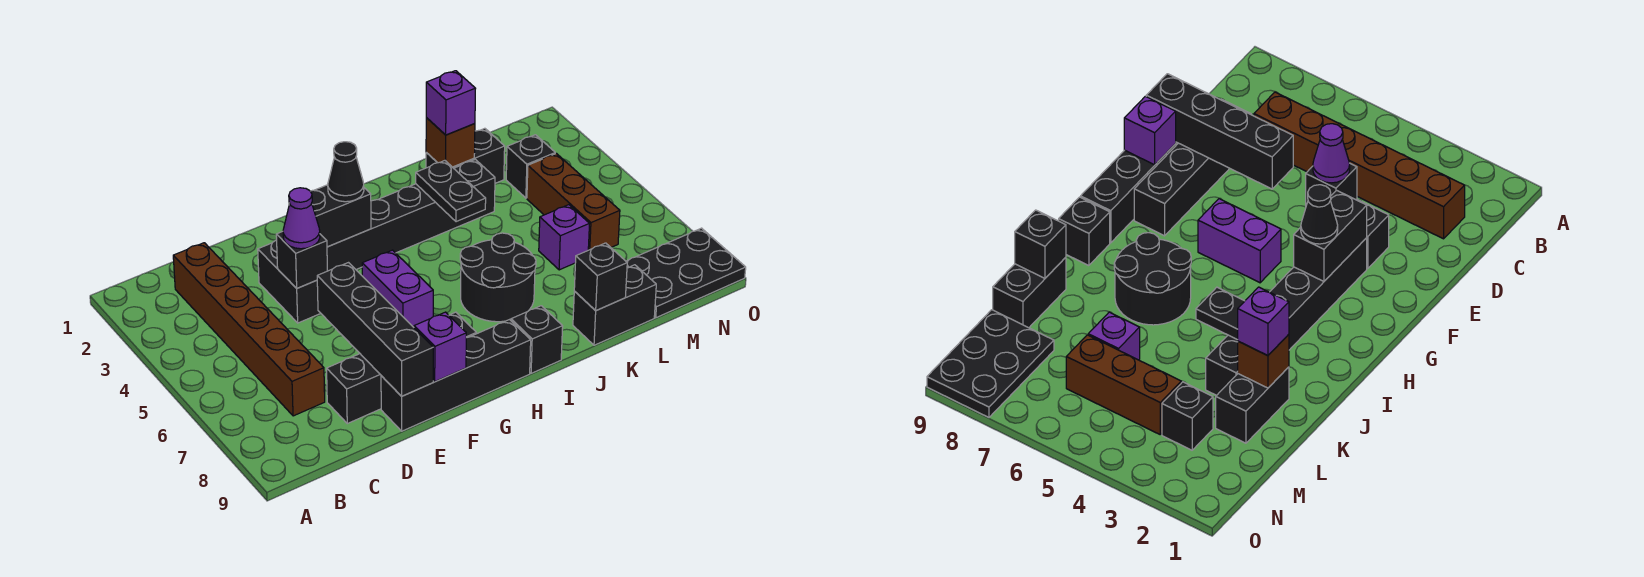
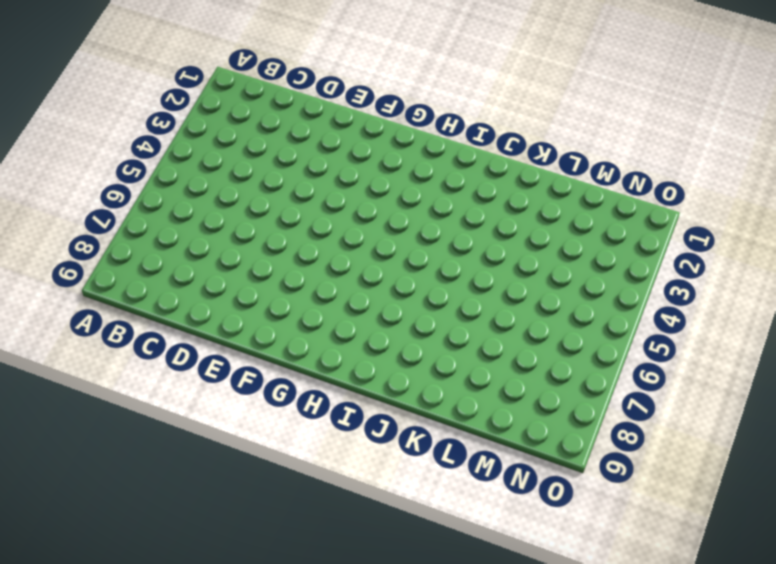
none -> brown brick C2:C7 level 1
none -> black brick D8:G8 level 1
none -> black brick E3:E4 level 1

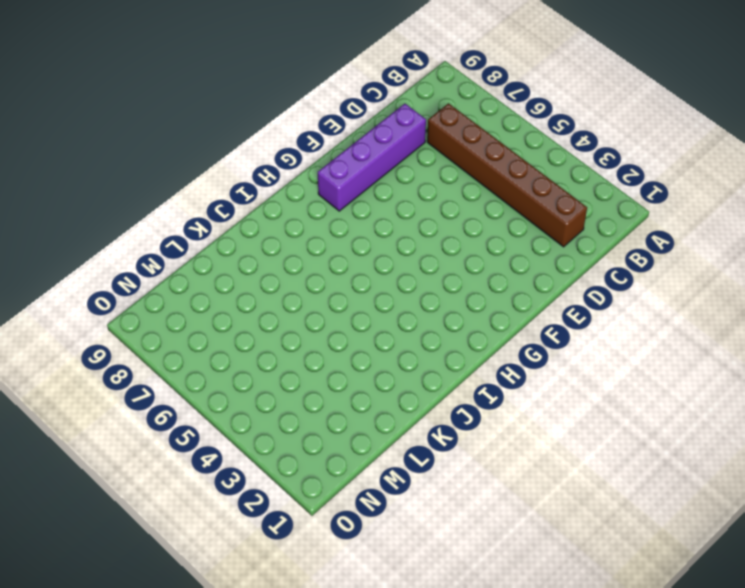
purple brick D8:G8 level 1 -> black brick D8:G8 level 1
none -> black brick E3:E4 level 1
none -> black brick E9:H9 level 1
none -> black brick F3:K3 level 1

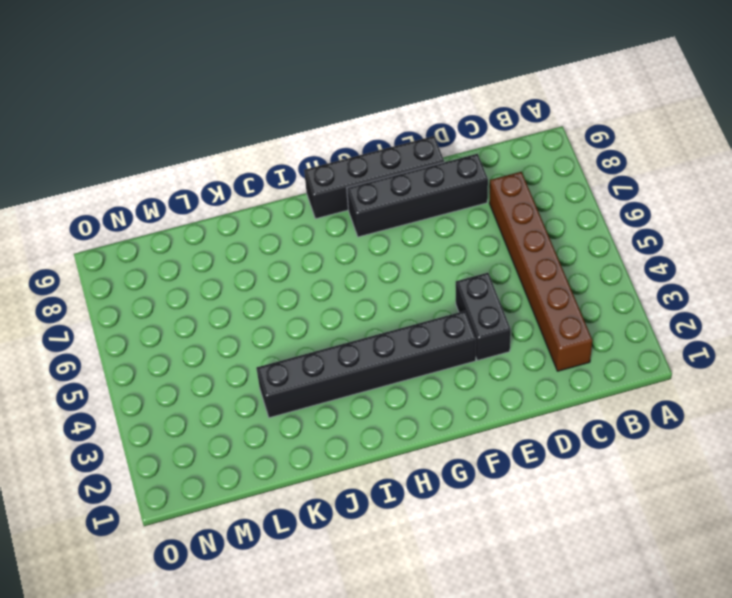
none -> purple brick G5:G6 level 1
none -> black round brick I6:J7 level 1
none -> black brick I9 level 1

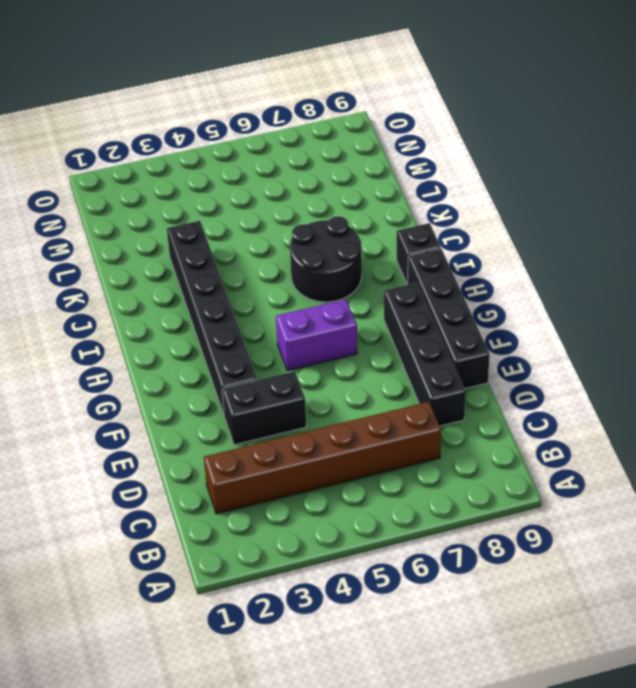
none -> black brick K2:L2 level 1
none -> black brick K9:L9 level 1
none -> purple brick L6 level 1

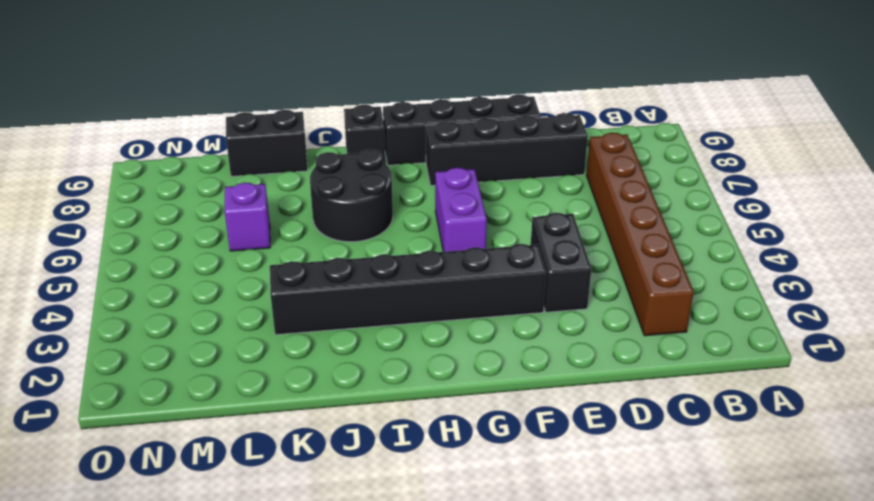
none -> black brick K2:L2 level 1
none -> black brick M3 level 1
none -> brown brick M4:M6 level 1

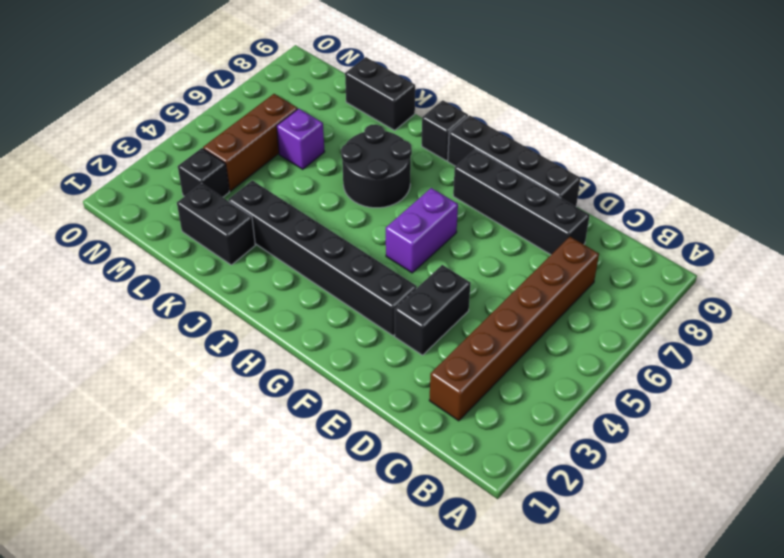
none -> black plate M8:O9 level 1
none -> black brick E4 level 2
none -> black brick E6:E9 level 2

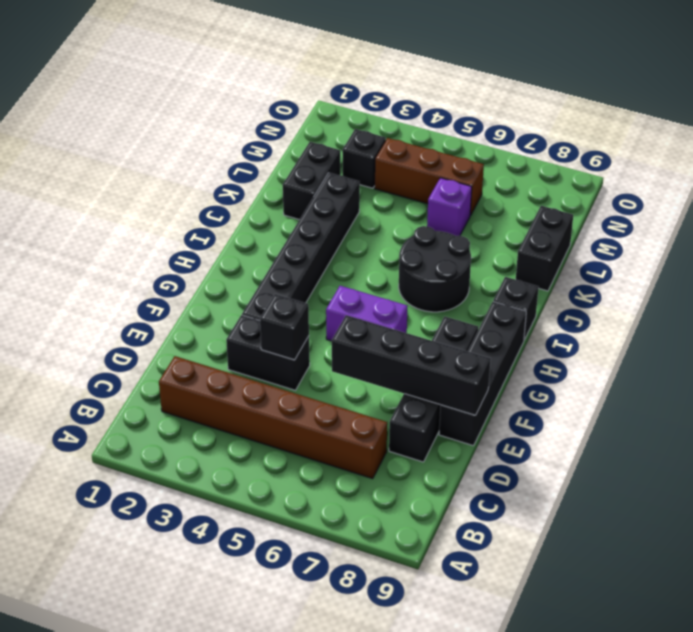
none -> black plate M8:O9 level 1
none -> black brick F3:G3 level 2
none -> purple brick F9 level 2

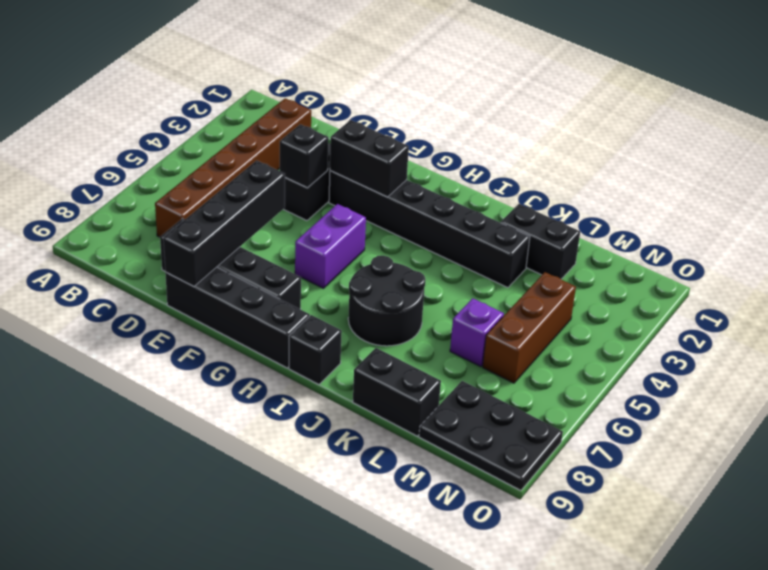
none -> black brick M3 level 1
none -> purple brick F9 level 2
none -> black plate J3:J4 level 2

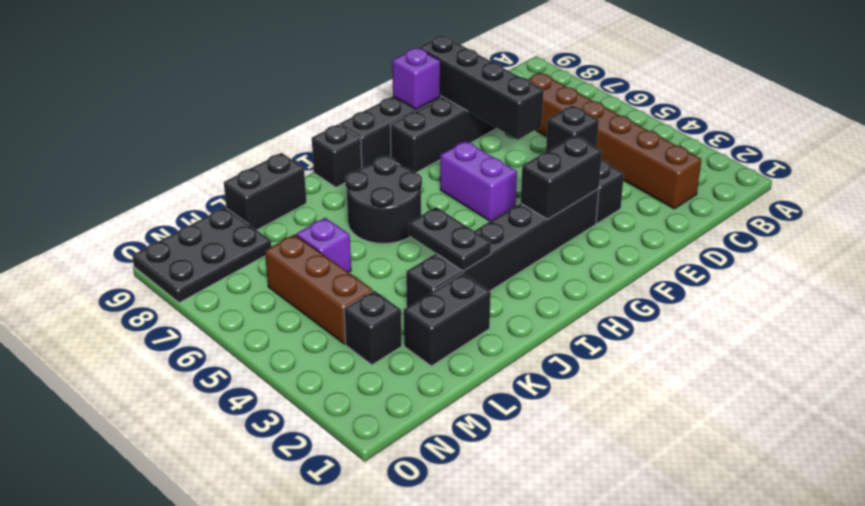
none -> brown brick K2 level 2
none -> black brick K9 level 2
none -> purple cone E4 level 3

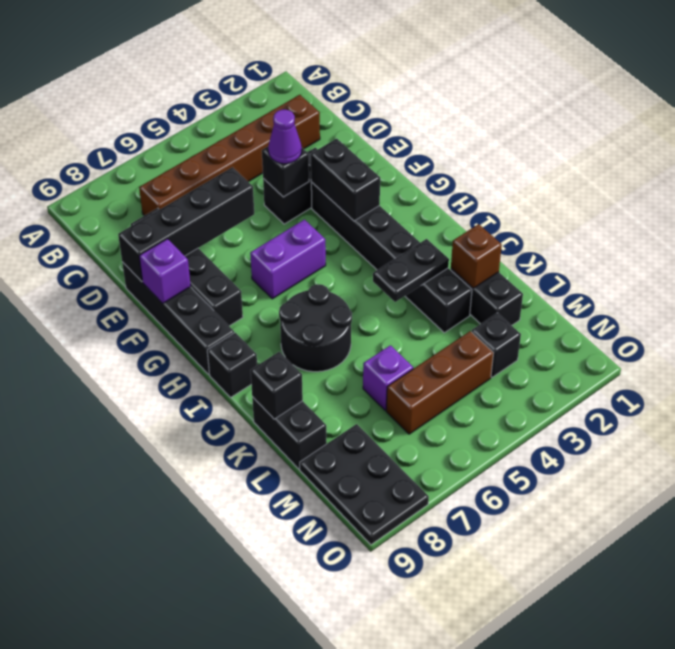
none -> black cone G3 level 3
none -> purple brick K2 level 3

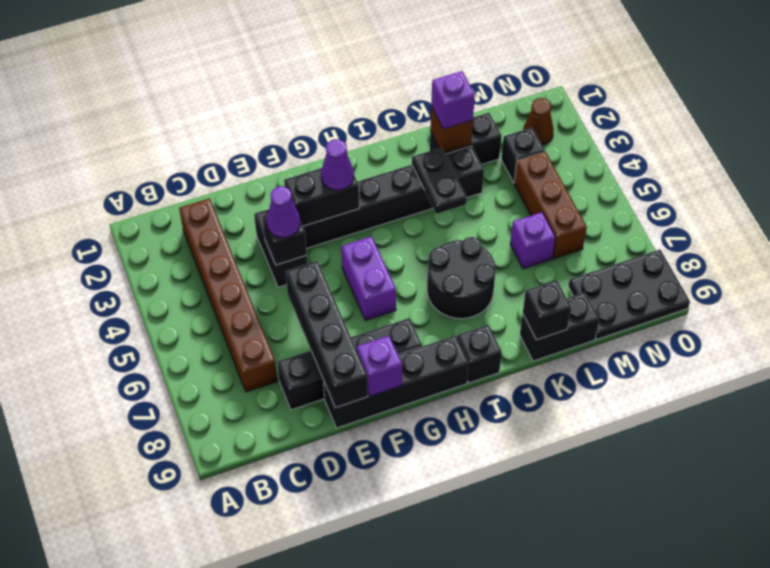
purple cone G3 level 3 -> black cone G3 level 3
brown cone N2 level 1 -> none

